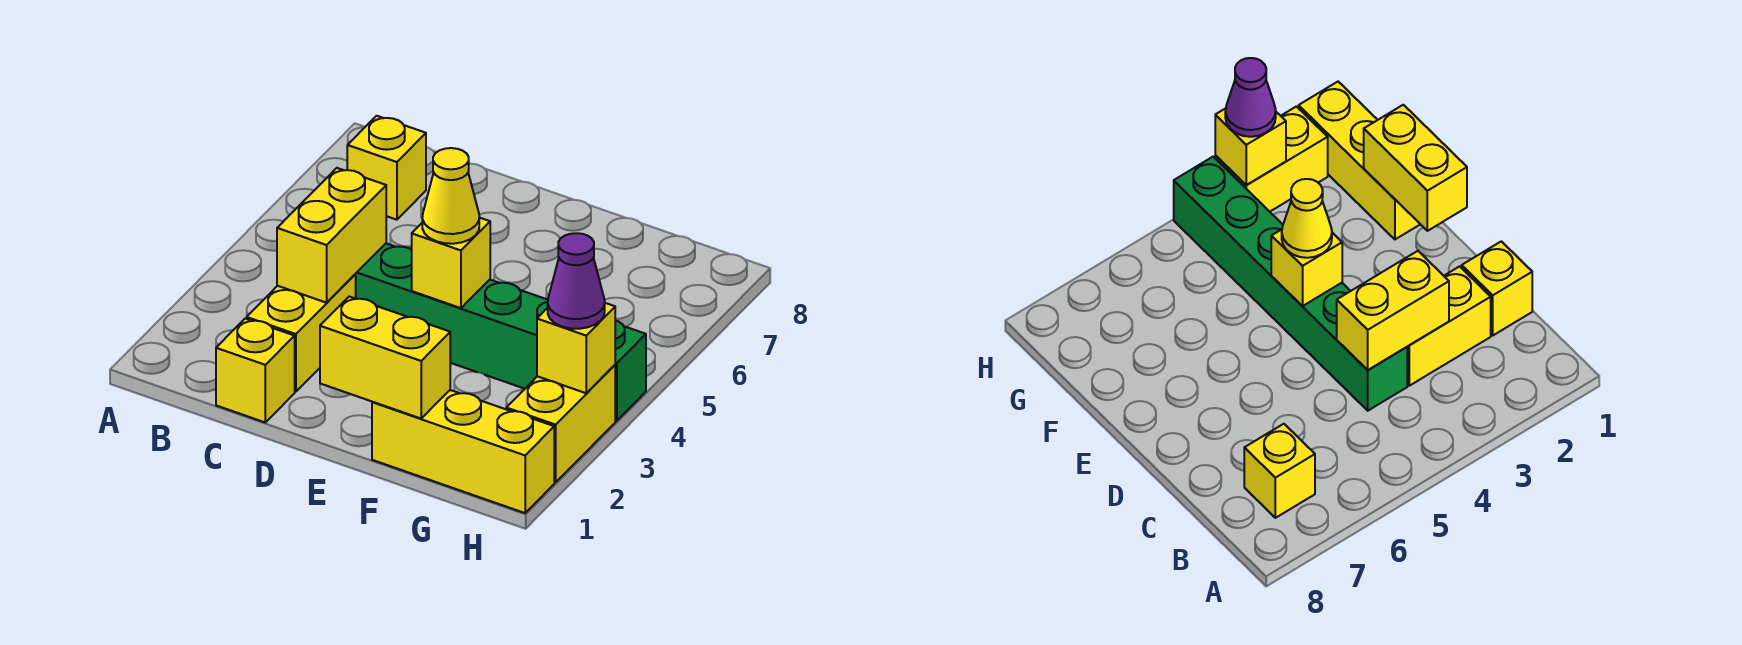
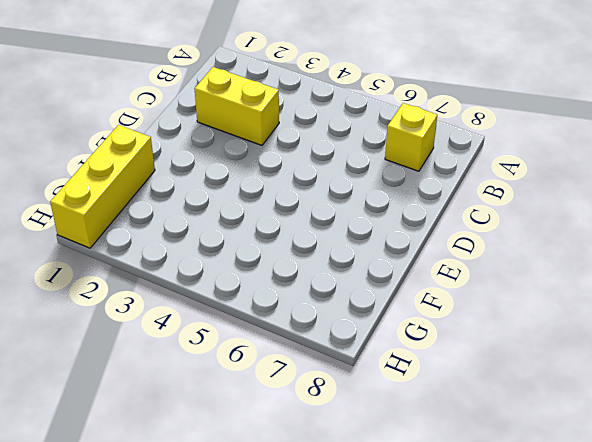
none -> yellow brick C1 level 1
none -> green brick C4:H4 level 1
none -> yellow brick H2:H3 level 1

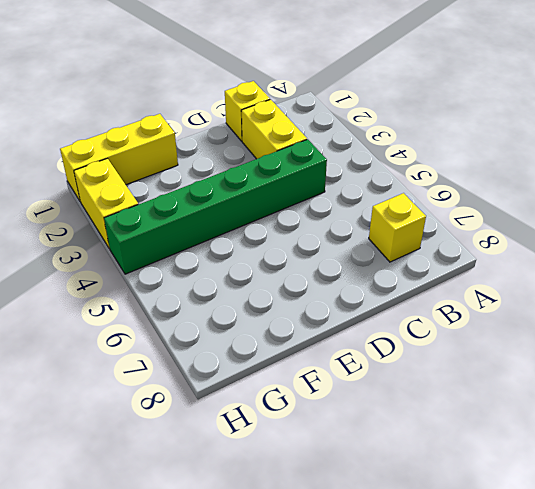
none -> yellow brick C3:C4 level 2
none -> yellow brick E1:F1 level 2
none -> yellow brick E4 level 2

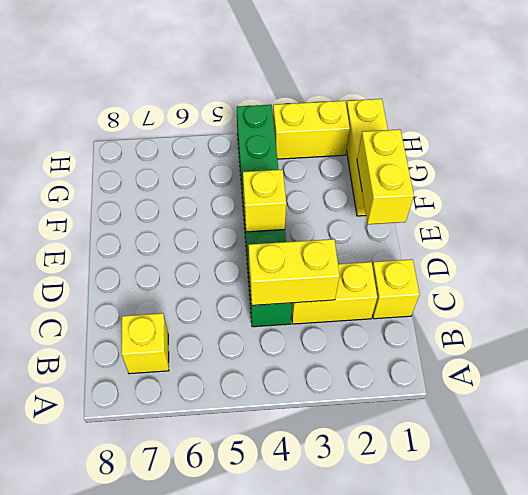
none -> yellow brick H3 level 2
none -> yellow cone E4 level 3
none -> purple cone H3 level 3

